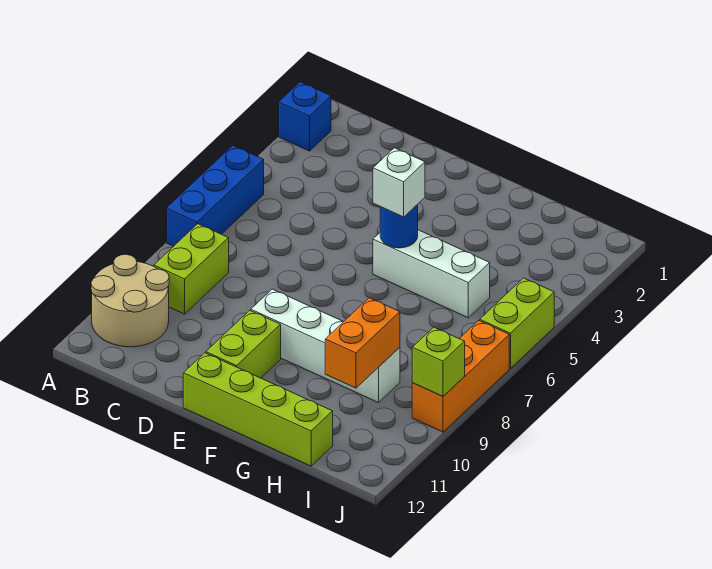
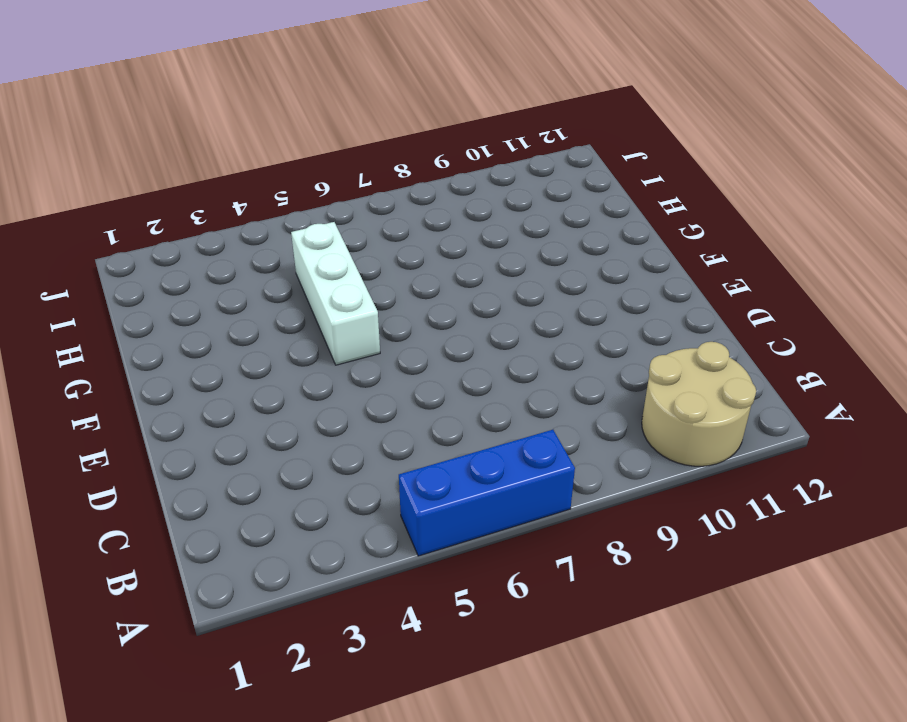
none -> blue brick A2 level 1
none -> lime brick B8:B9 level 1
none -> white brick E9:H9 level 1

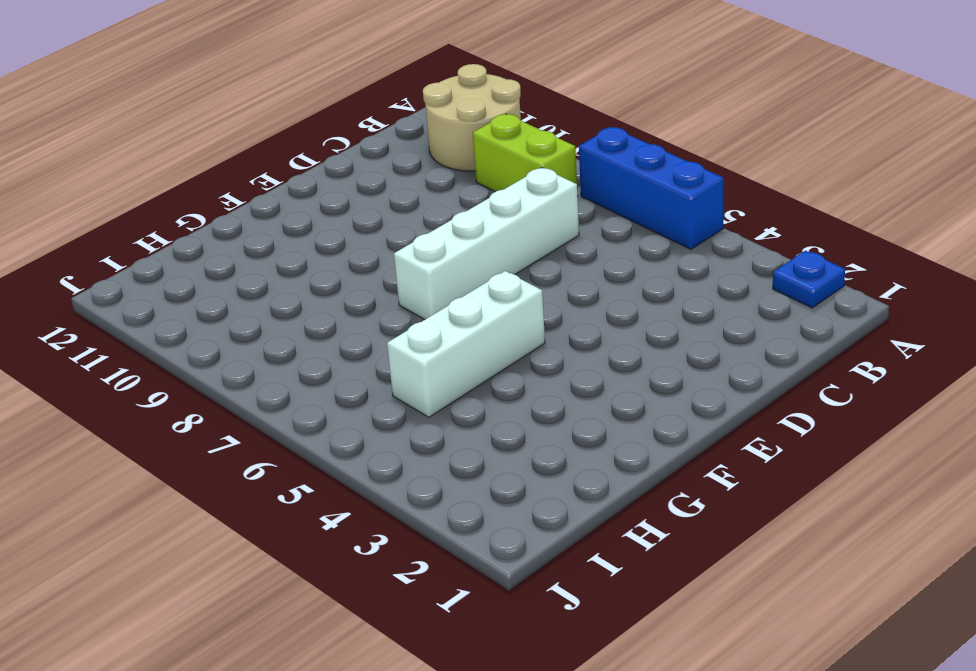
blue plate A2 level 1 -> blue brick A2 level 1
white brick C7:F7 level 1 -> white brick E9:H9 level 1
none -> lime brick E10:E11 level 1
none -> lime brick E12:H12 level 1
none -> lime brick J5:J6 level 1

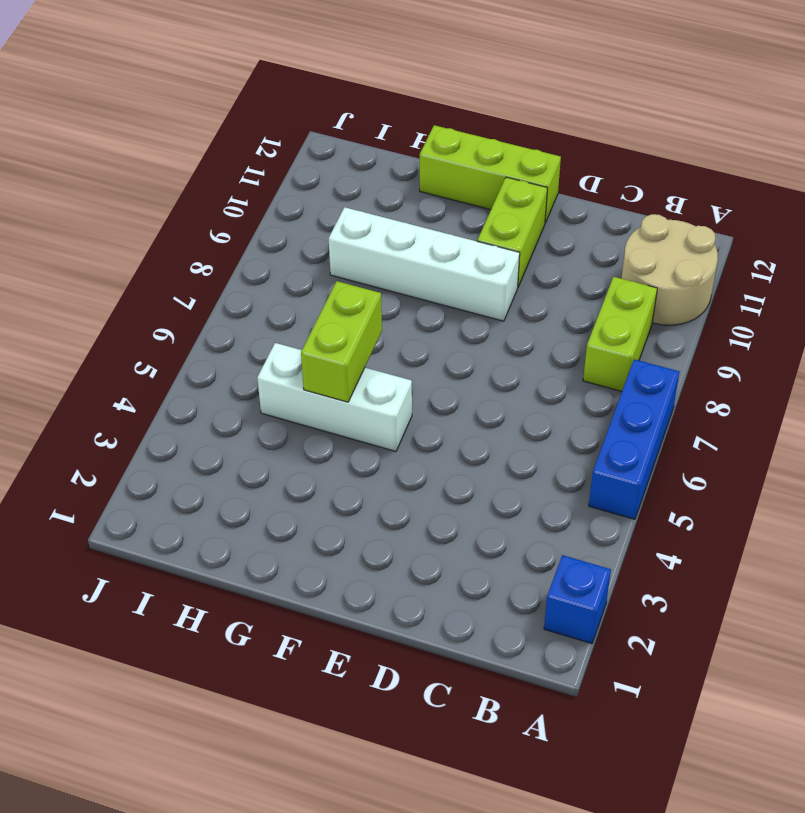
lime brick E12:G12 level 1 -> lime brick E12:H12 level 1
lime brick G5:G6 level 2 -> lime brick J5:J6 level 1
none -> orange brick J7:J9 level 1
none -> blue round brick F5 level 2
none -> orange brick H9:H10 level 2

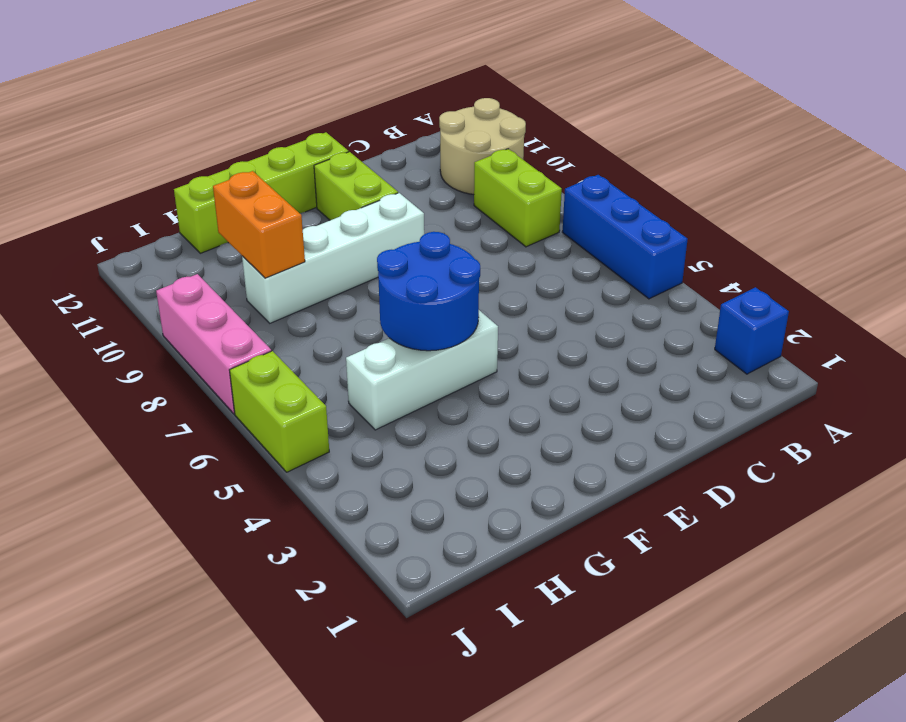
blue round brick F5:G6 level 2 -> blue round brick F5 level 2
pink brick J7:J9 level 1 -> orange brick J7:J9 level 1
none -> lime brick J9 level 2
none -> white brick F5 level 3

